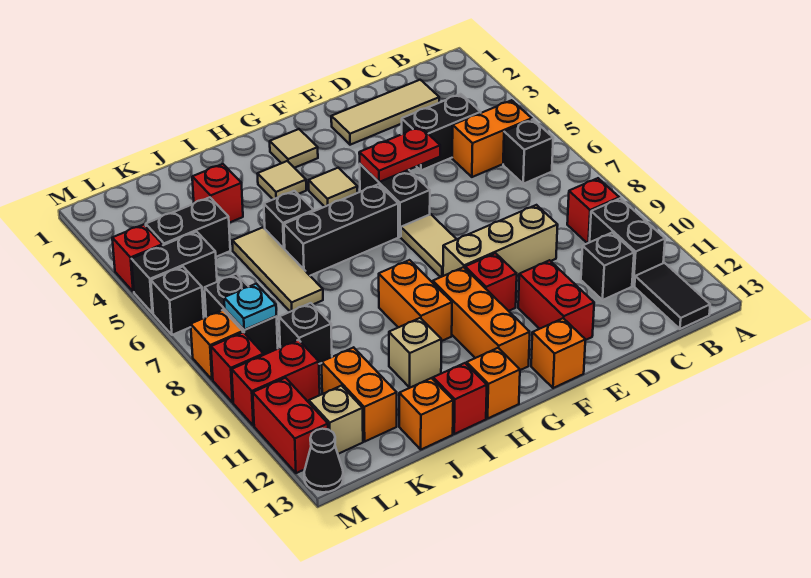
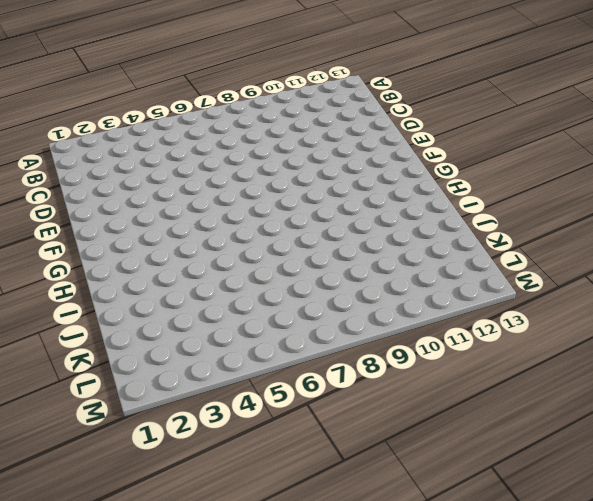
none -> orange brick B5:C5 level 1
none -> black brick B6 level 1
none -> red brick B9 level 1
none -> black brick B10:B11 level 1

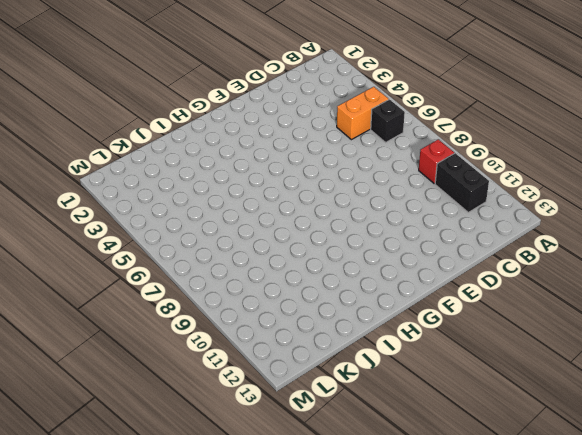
none -> black tile B12:B13 level 1
none -> tan tile C2:E2 level 1
none -> black brick C4:D4 level 1
none -> black brick C11 level 1

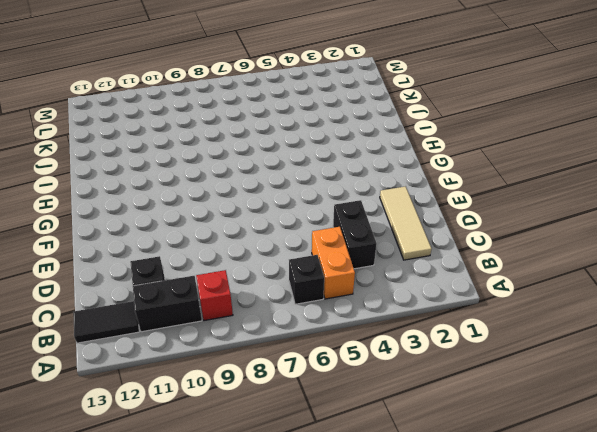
none -> tan brick D9:F9 level 1
none -> red brick E11:E12 level 1
none -> black brick F5:F6 level 1
none -> tan tile F7:F8 level 1

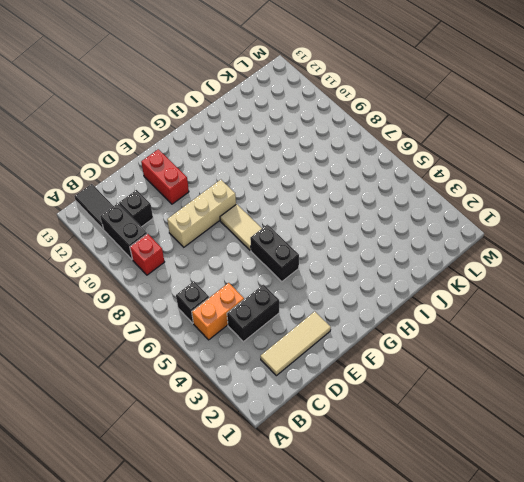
none -> red brick F10 level 1
none -> orange brick F13 level 1
none -> tan tile G2 level 1
none -> tan tile G4 level 1

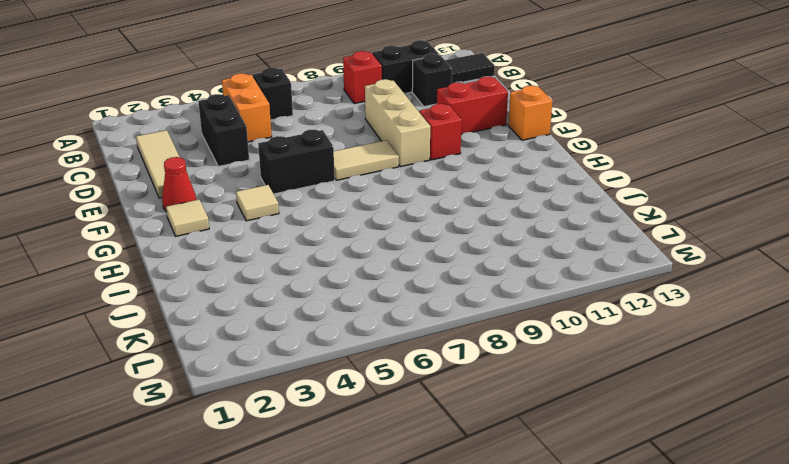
red cone F2 level 1 -> none
none -> black brick G6:I6 level 1
none -> orange brick G10:G12 level 1
none -> tan tile H3 level 1
none -> orange brick H9:H10 level 1

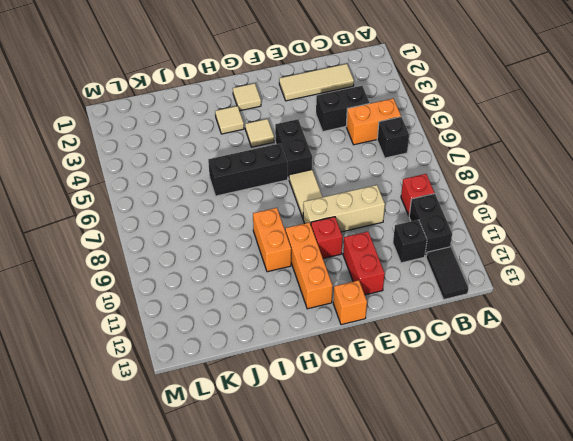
none -> orange brick H13 level 1
none -> black brick I5 level 1
none -> tan brick I11 level 1
none -> red brick I13 level 1

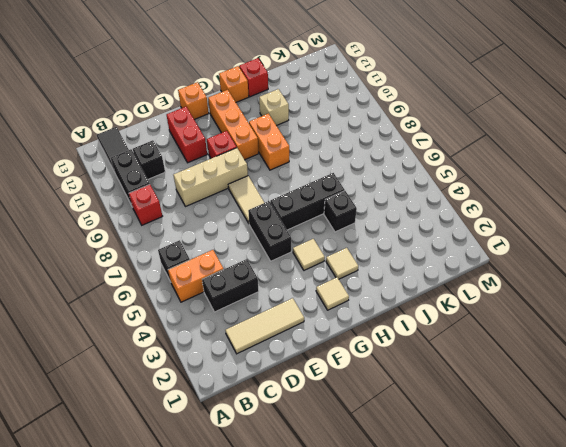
none -> red brick J3 level 1
none -> tan tile J5:J7 level 1
none -> orange brick J13 level 1
none -> black brick K4:L4 level 1

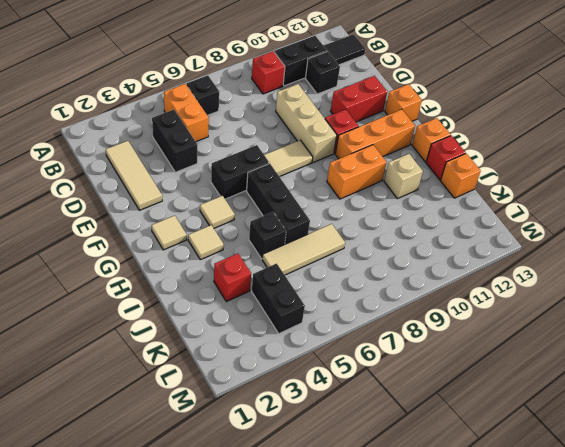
none -> black brick K9 level 1
none -> orange brick K11:K12 level 1
none -> black brick L5:M5 level 1
none -> black brick L7:L8 level 1

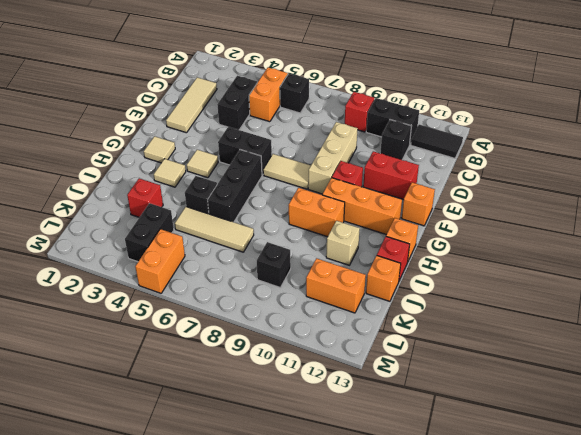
orange brick L5:M5 level 1 -> black brick L5:M5 level 1
none -> black brick L7:L8 level 1
none -> red brick L10:M10 level 1
none -> tan brick L12 level 1
none -> red brick M4 level 1

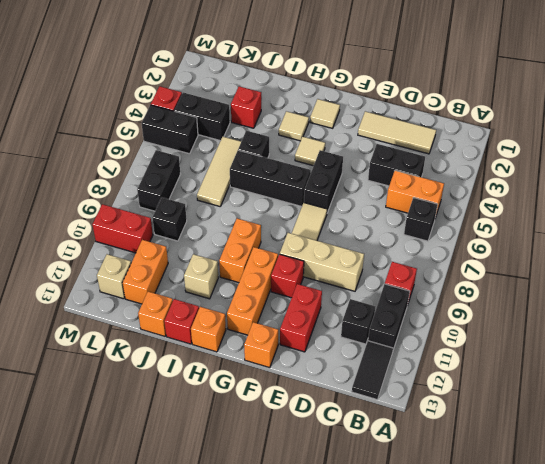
none -> black brick M6 level 1
none -> orange brick M8 level 1
none -> red brick M9 level 1
none -> red brick M11:M12 level 1

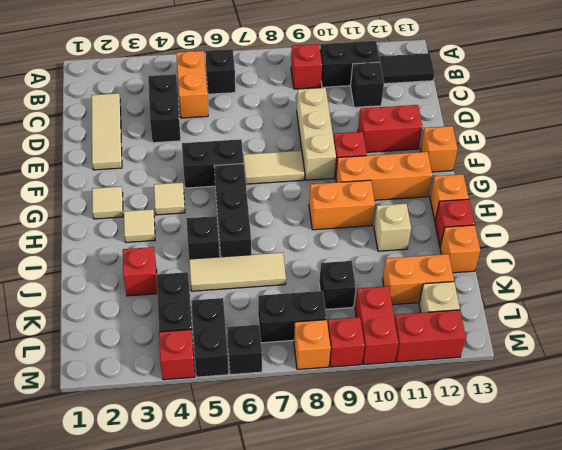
none -> black cone M13 level 1
none -> red plate E5:F5 level 2
none -> cyan plate L8 level 2

